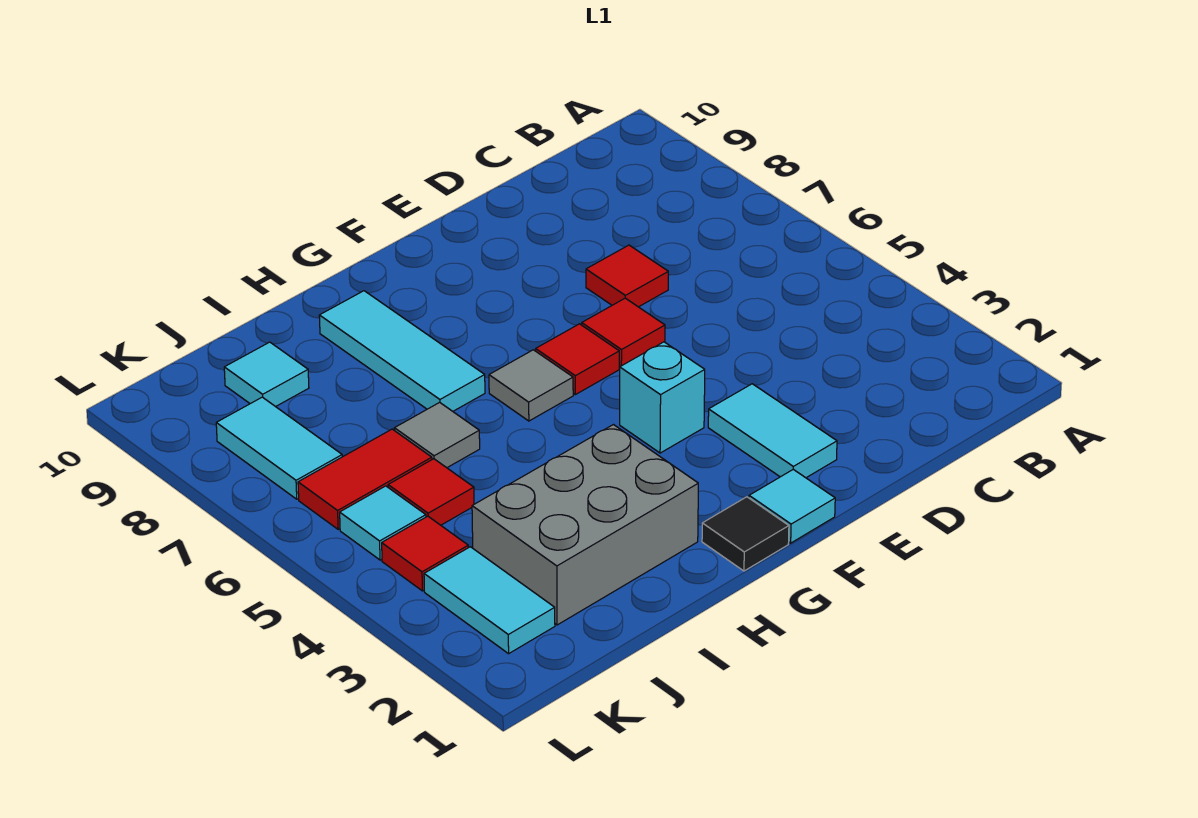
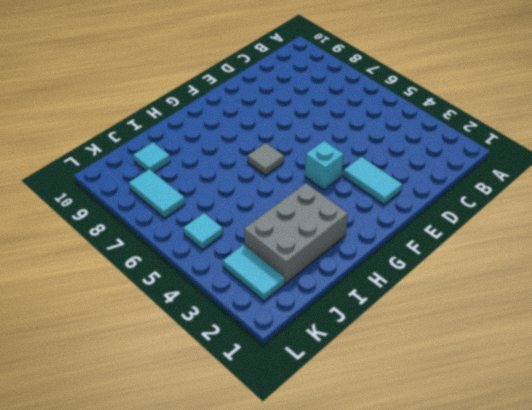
none -> red tile D7 level 1
none -> red tile E6 level 1
none -> cyan tile F1 level 1

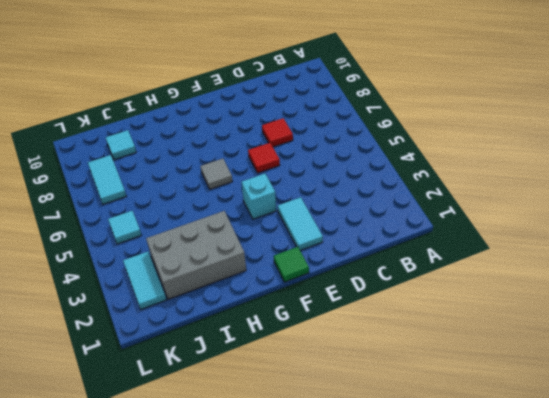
green tile F1 level 1 -> cyan tile F1 level 1
none -> red tile F6 level 1
none -> black tile G1 level 1
none -> cyan tile H7:H9 level 1

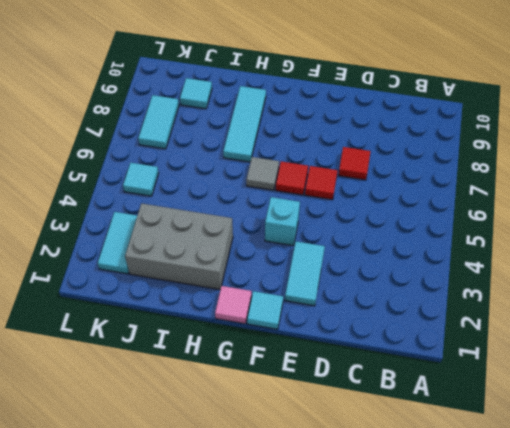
pink tile G1 level 1 -> black tile G1 level 1
none -> grey tile I6 level 1
none -> red tile J5 level 1
none -> red tile J6:K6 level 1

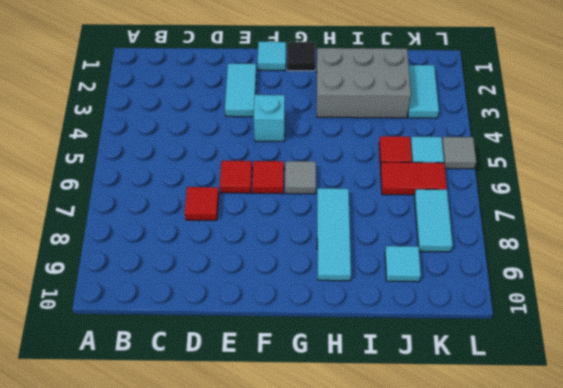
grey tile L5 level 1 -> grey tile I6 level 1
none -> red tile K4 level 1

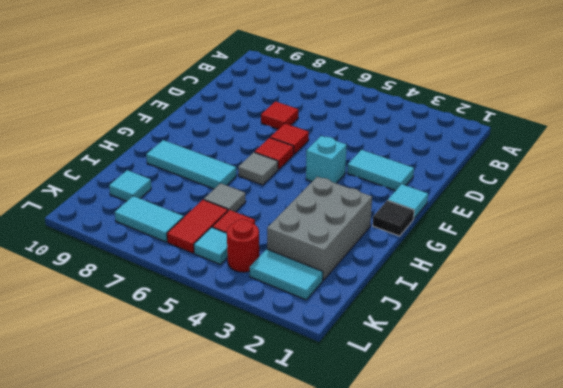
red round brick K4 level 1 -> red tile K4 level 1

